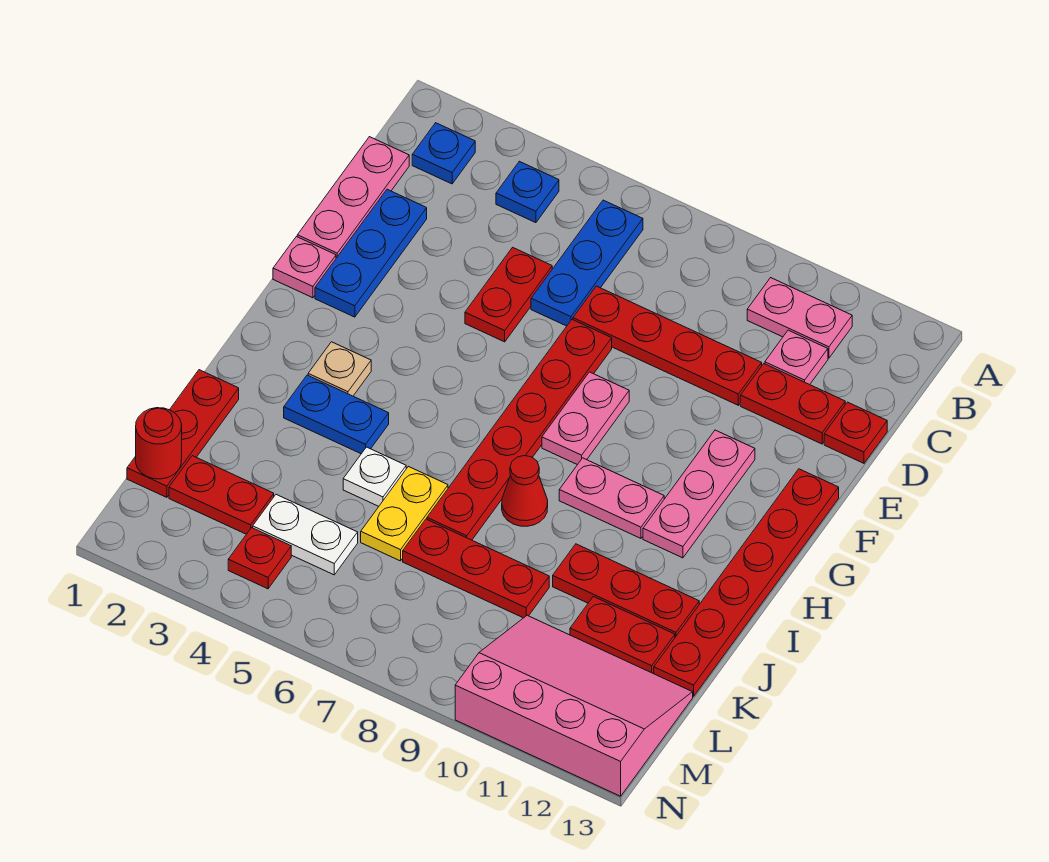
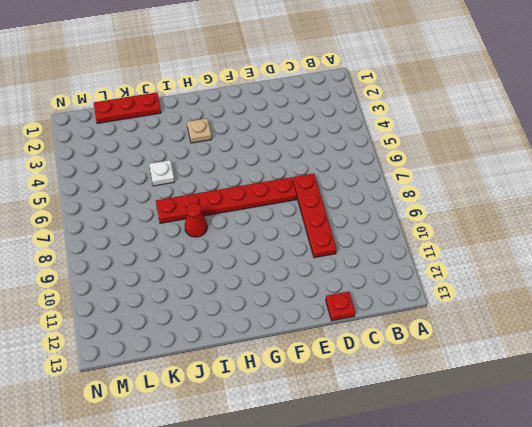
none -> blue plate B2 level 1
none -> blue plate B4 level 1
none -> blue plate B6:D6 level 1
none -> pink plate B10:B11 level 1

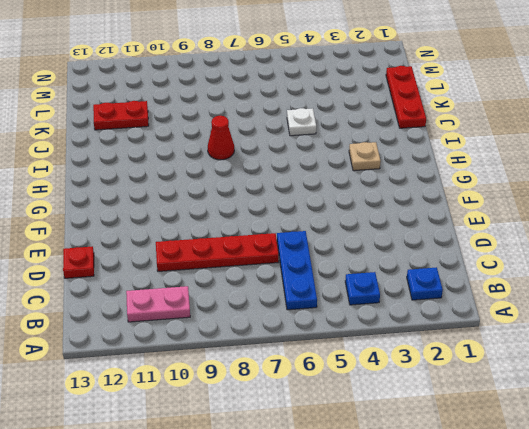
none -> pink plate C1:E1 level 1
none -> pink plate C11 level 1
none -> blue plate D2:F2 level 1
none -> red plate D5:E5 level 1

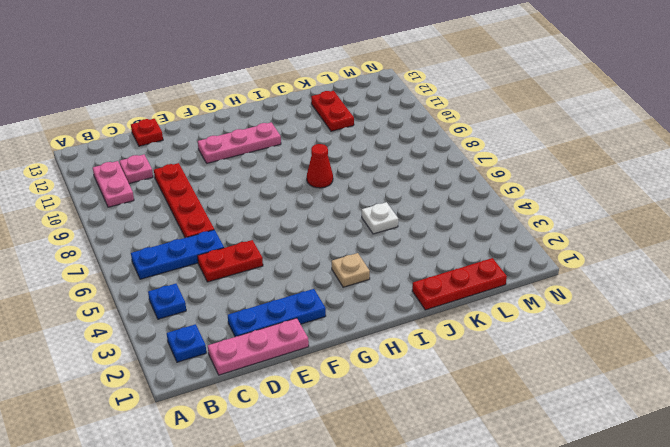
none -> red plate D11:D12 level 1
none -> red plate E7:J7 level 1
none -> pink plate F1 level 1
none -> pink plate F8:G8 level 1

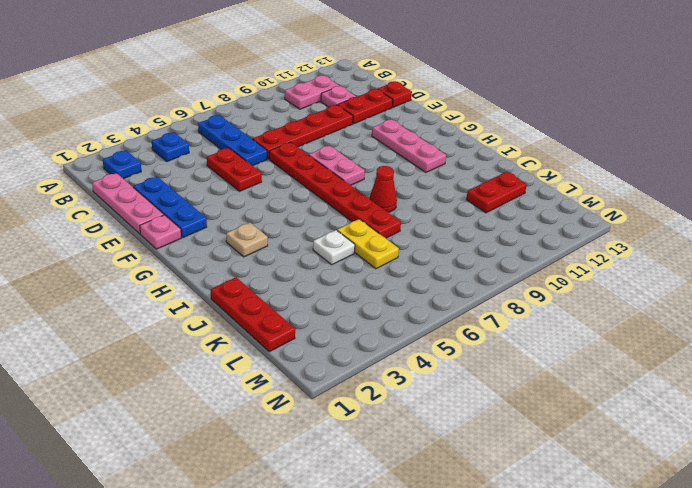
none -> red plate F13:K13 level 1
none -> pink plate H9:H10 level 1
none -> blue plate I3:I4 level 1
none -> red plate J10:J12 level 1

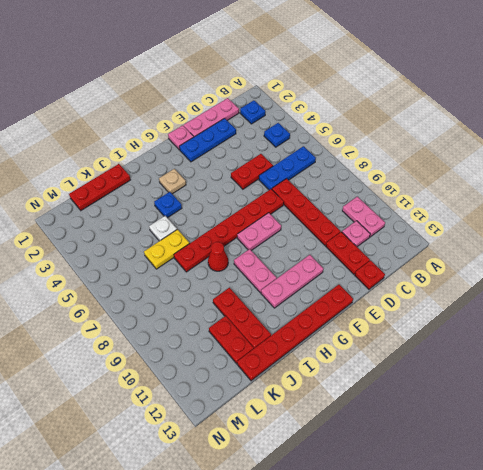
blue plate I4 level 1 -> blue plate I3:I4 level 1
none -> red plate K7:K9 level 1
none -> red plate L2:L3 level 1
none -> white plate L4:L5 level 1
none -> pink slope L10:N13 level 1 top N

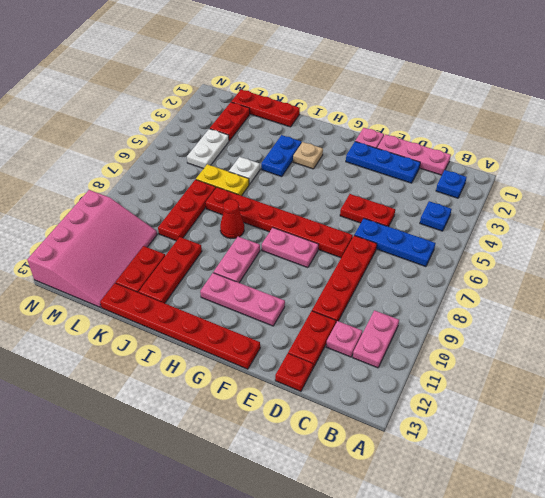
none -> red plate M4 level 1
none -> red round brick L1 level 2

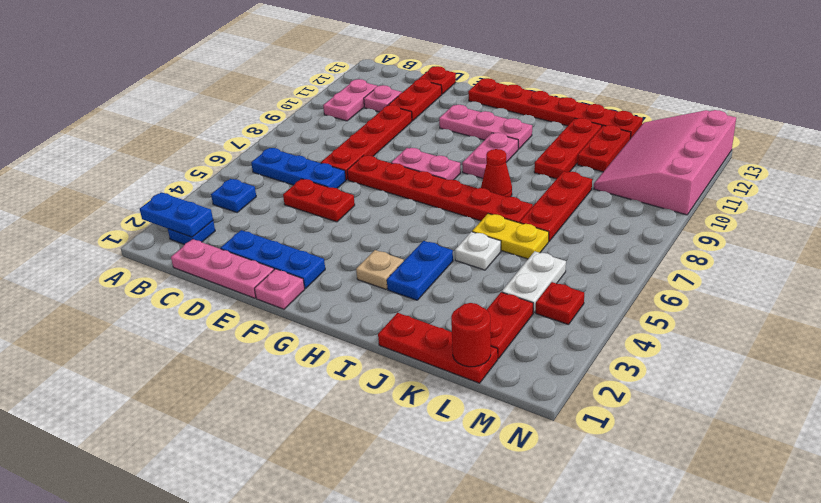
blue plate A2:B2 level 2 -> none

